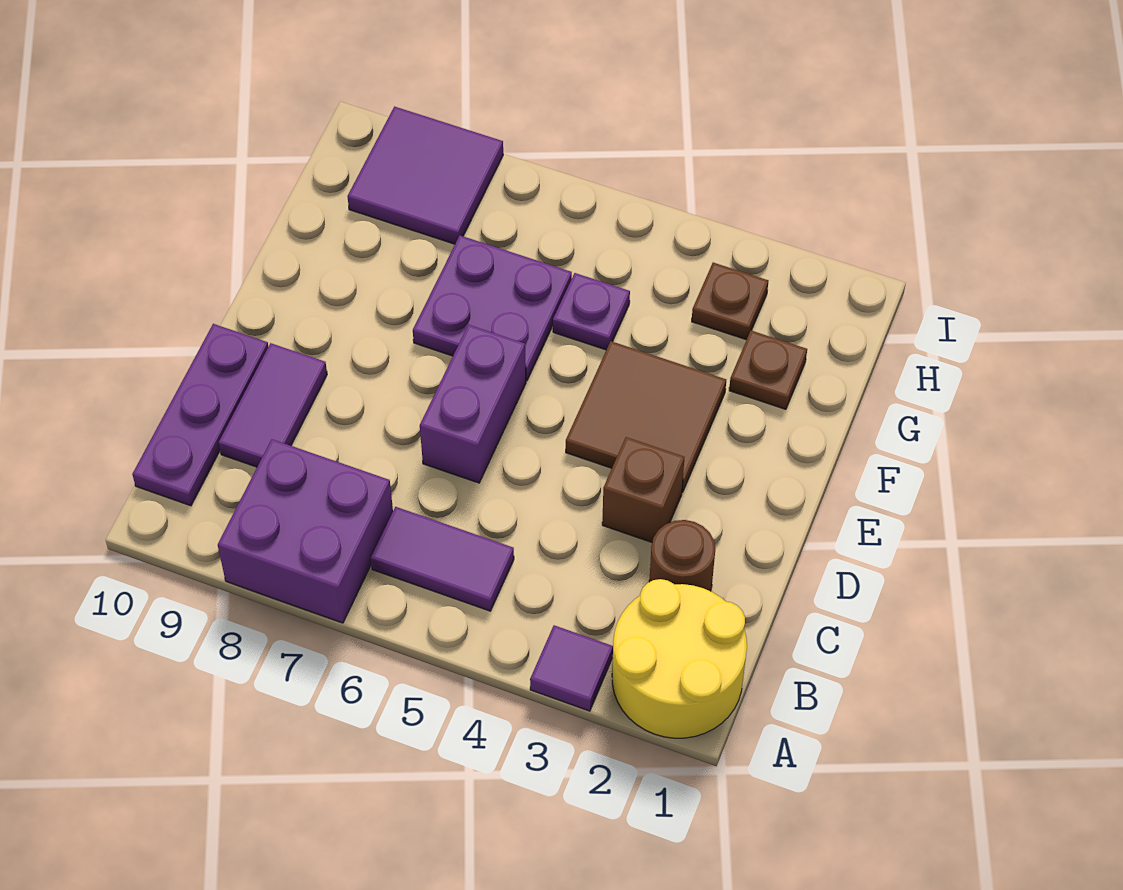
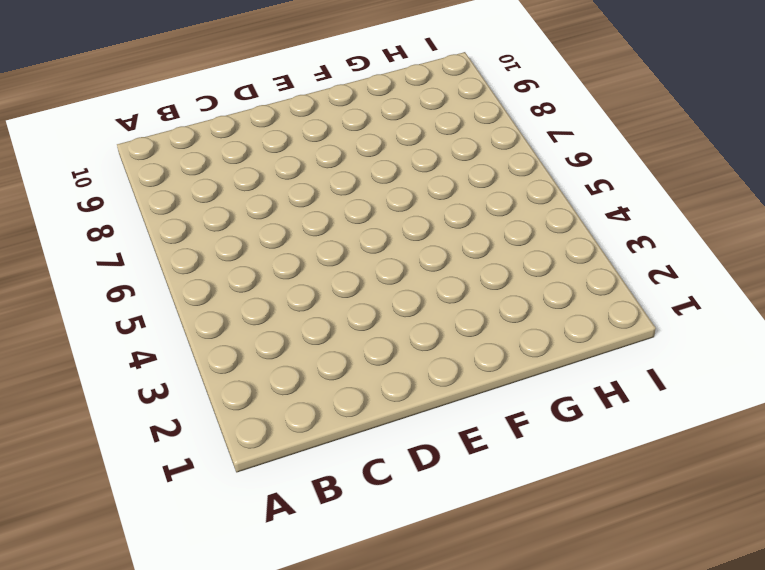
none -> yellow round brick A1:B2 level 1
none -> purple tile A3 level 1
none -> purple brick A7:B8 level 1

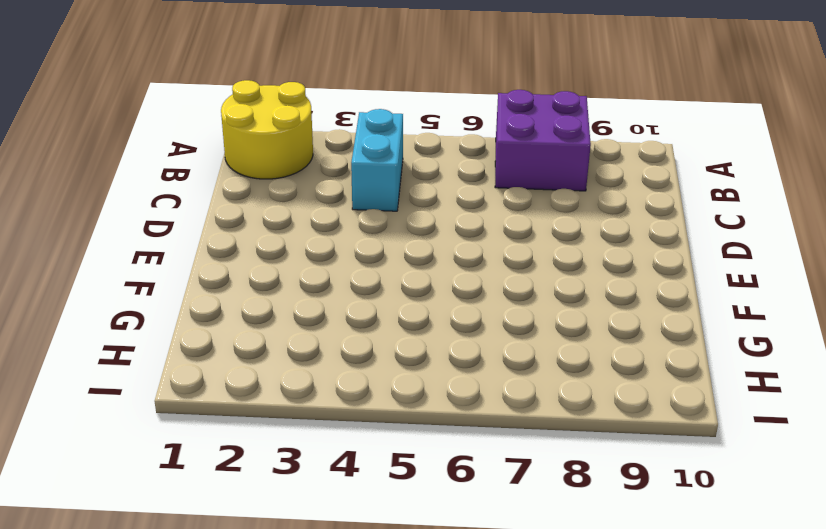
cyan brick B4:C4 level 1 -> none
none -> purple tile A3 level 1
none -> purple tile B5:B6 level 1
none -> purple plate B10:D10 level 1

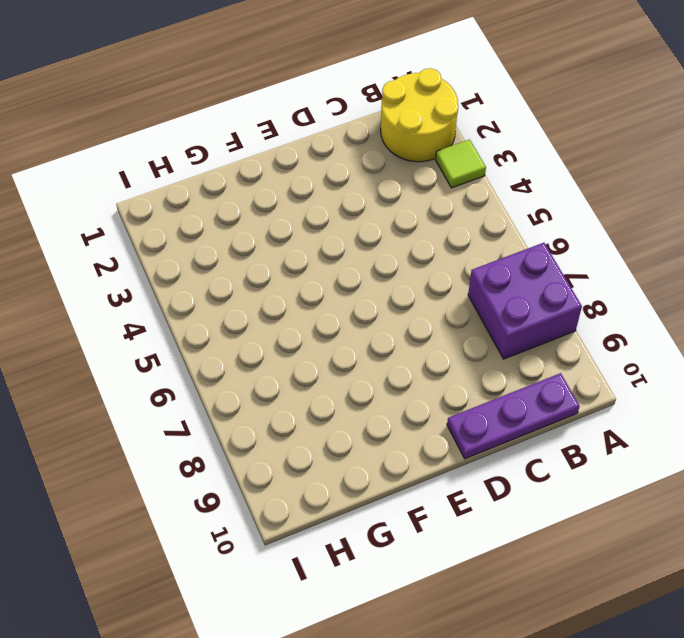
lime tile A3 level 1 -> purple tile A3 level 1
none -> purple tile B5:B6 level 1
none -> brown round brick C2 level 1
none -> purple tile C9:D9 level 1

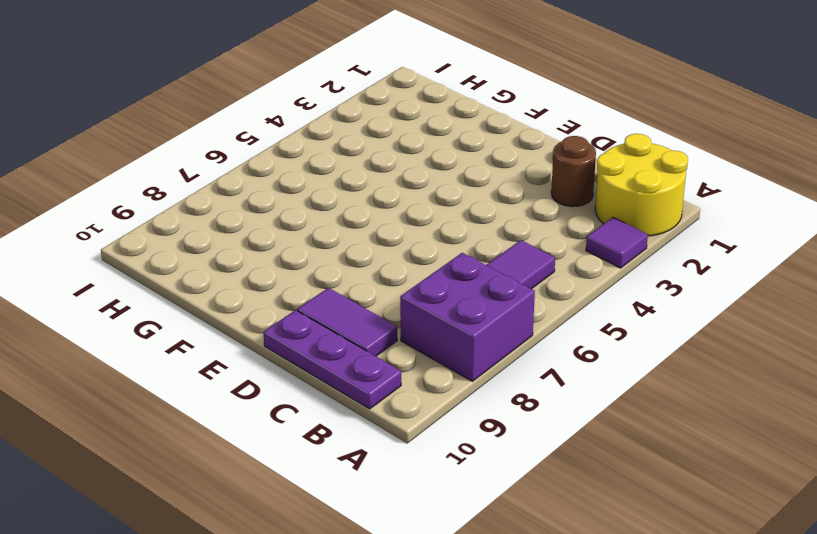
none -> brown brick D3 level 1
none -> purple brick D6:E6 level 1
none -> brown tile E3:F4 level 1

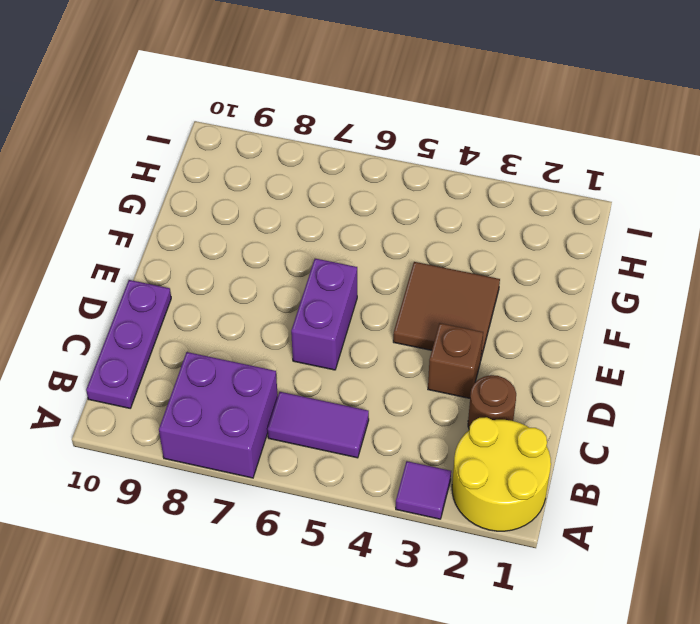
none -> purple tile C9:D9 level 1
none -> purple plate F6:G7 level 1
none -> brown plate G2 level 1

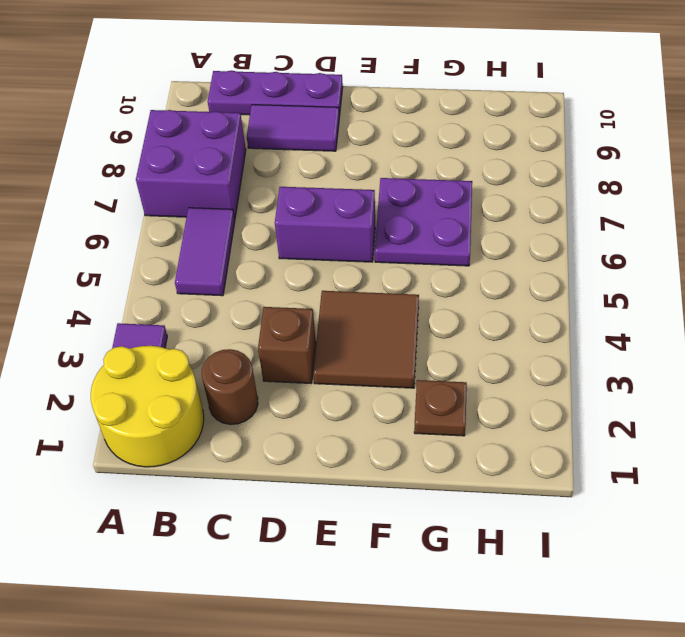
none -> purple plate G5 level 1
none -> brown plate H3 level 1
none -> purple tile H8:I9 level 1

